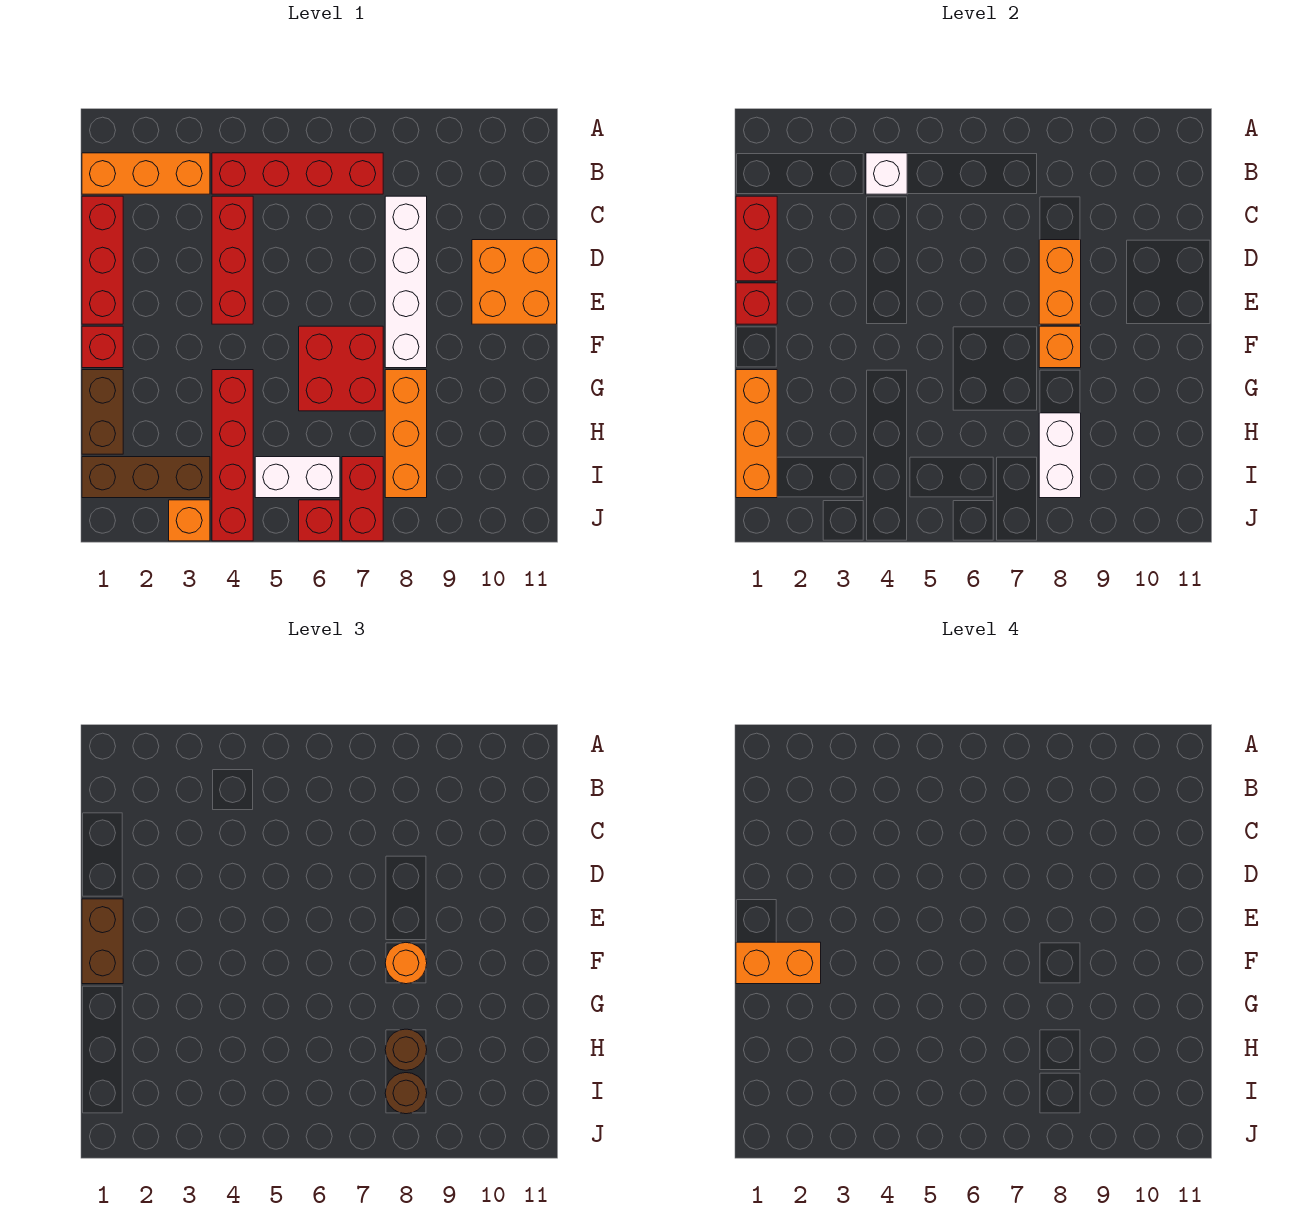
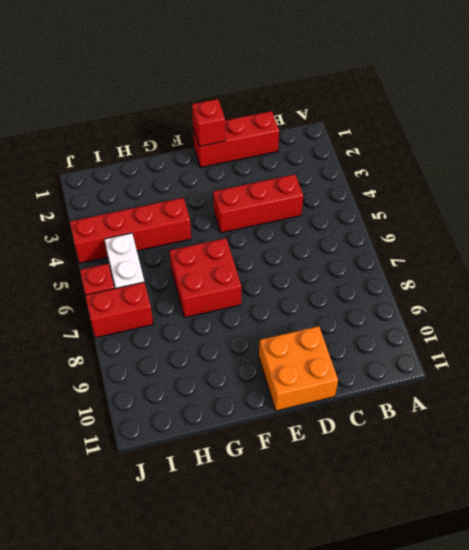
none -> orange brick B1:B3 level 1
none -> red brick B4:B7 level 1
none -> white brick C8:F8 level 1

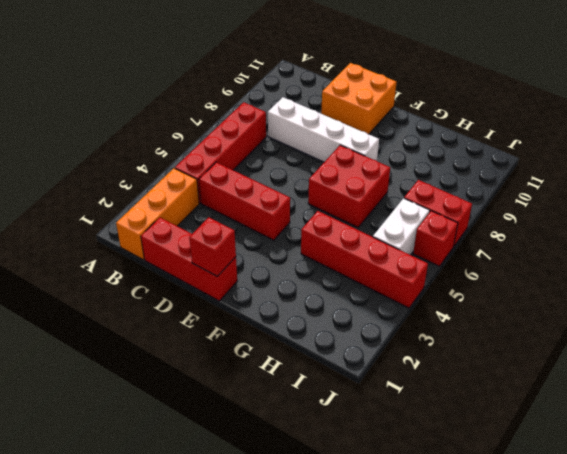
none -> red brick F1 level 1
none -> brown brick G1:H1 level 1
none -> orange brick G8:I8 level 1

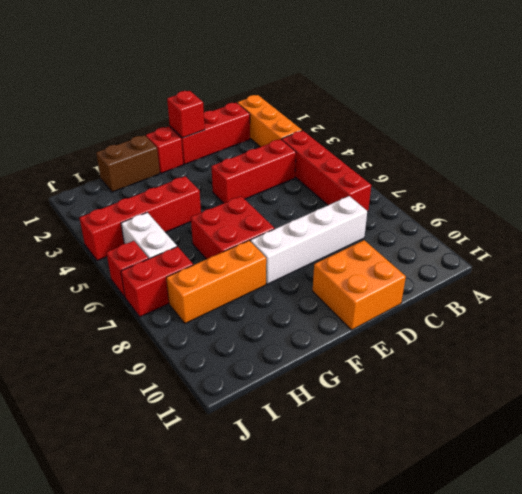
none -> brown brick I1:I3 level 1
none -> orange brick J3 level 1
none -> white brick B4 level 2

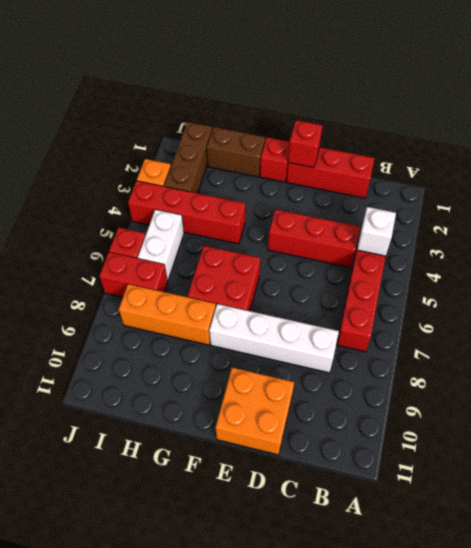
none -> orange brick B1:B3 level 1
none -> red brick C1:D1 level 2
none -> orange brick D8:E8 level 2

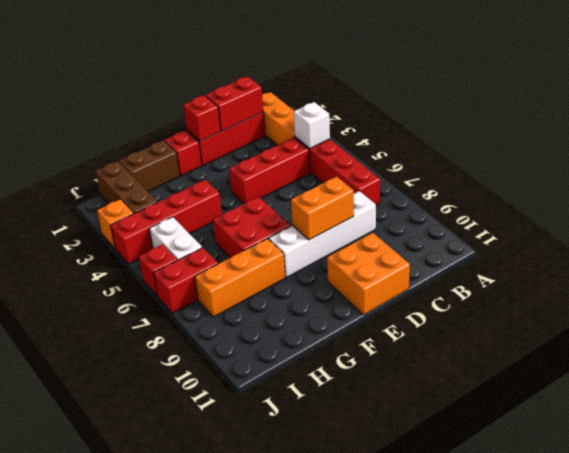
none -> orange brick F8 level 2
none -> orange brick G1:I1 level 2
none -> white brick H8:I8 level 2

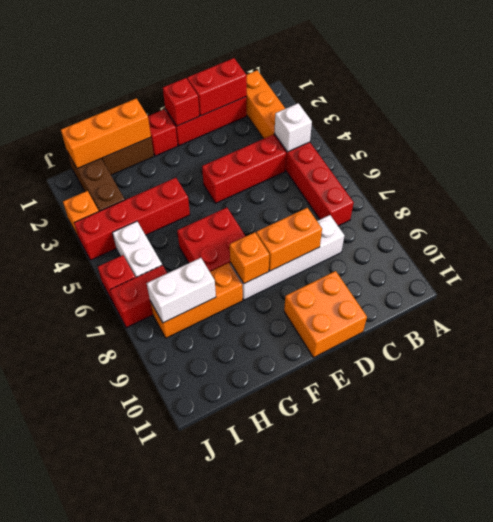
none -> brown brick E1:F1 level 3
none -> orange round brick F8 level 3
none -> brown round brick H8 level 3

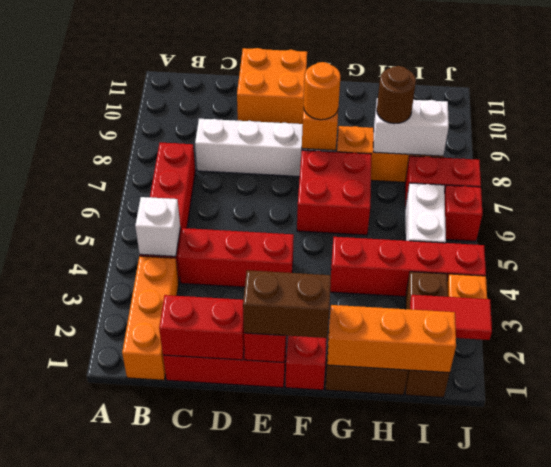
red tile I2:J2 level 2 -> none
none -> orange brick D8:E8 level 2
none -> brown round brick I8 level 3
none -> orange brick F1:F2 level 4

